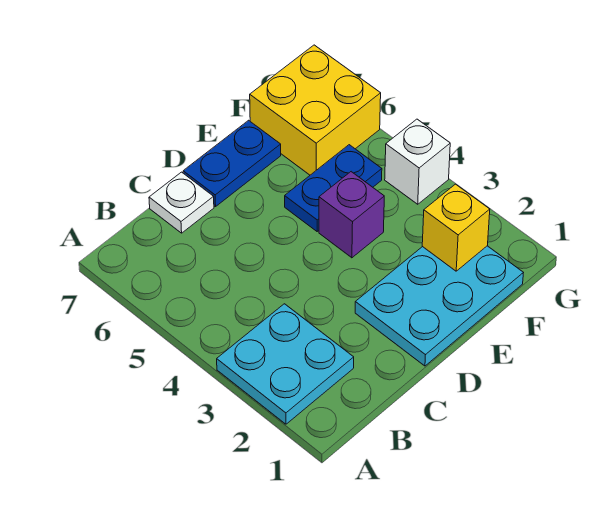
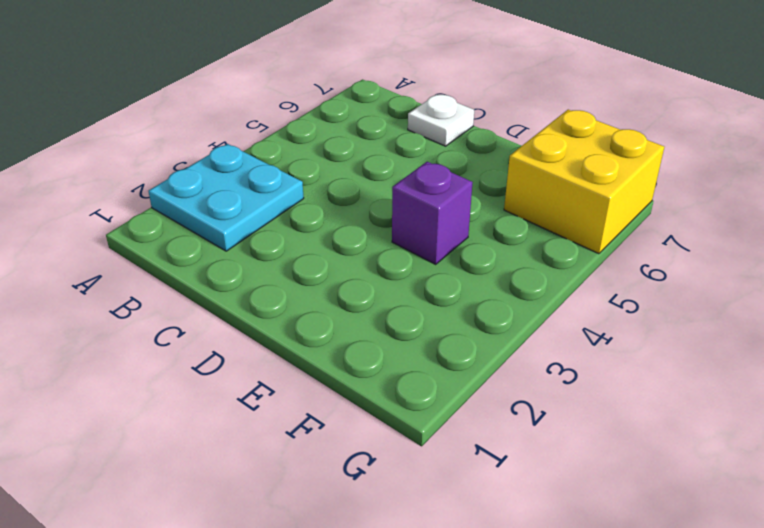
none -> cyan plate D1:F2 level 1
none -> blue plate D7:E7 level 1

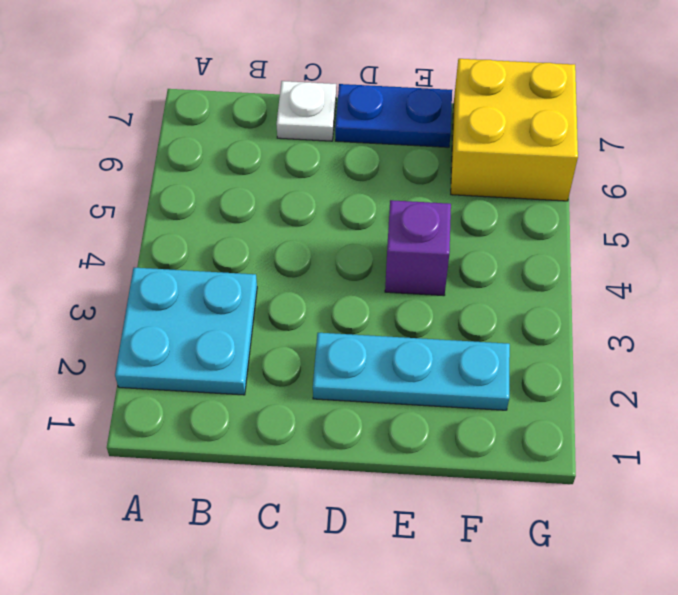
cyan plate D2:F2 level 1 -> cyan plate D1:F2 level 1
none -> blue plate E5:F5 level 1
none -> white brick G4 level 1

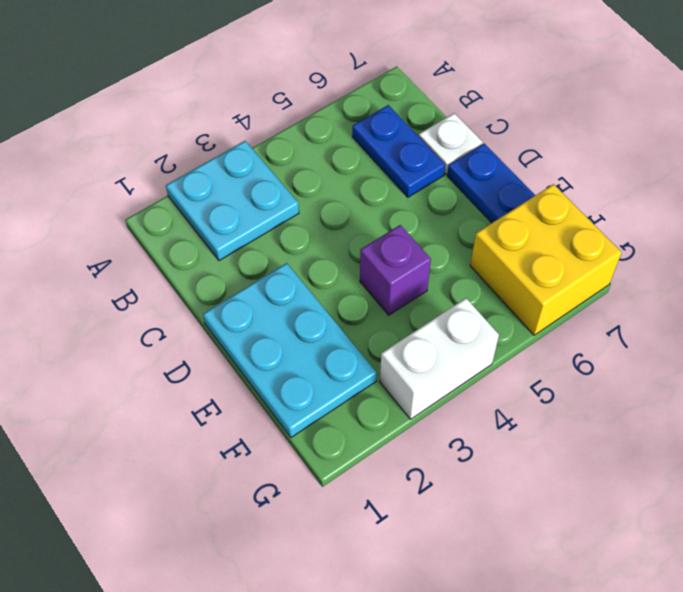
blue plate B6:C6 level 1 -> blue plate E5:F5 level 1
white brick G3:G4 level 1 -> white brick G4 level 1
none -> yellow brick F2 level 2

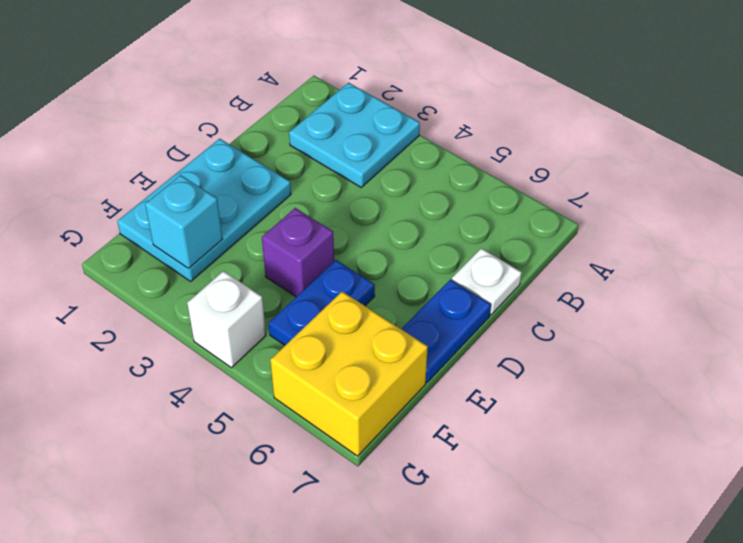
cyan brick F2 level 2 -> yellow brick F2 level 2

